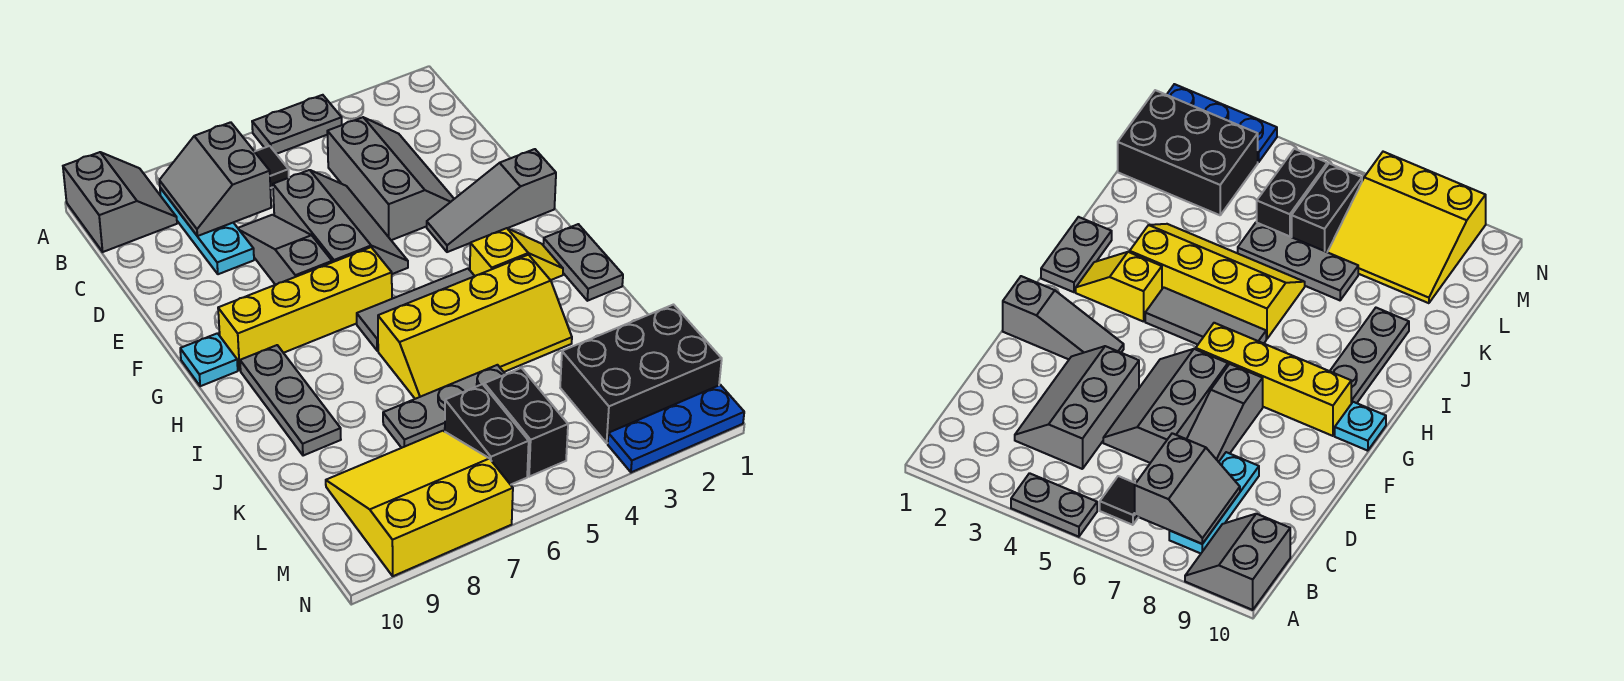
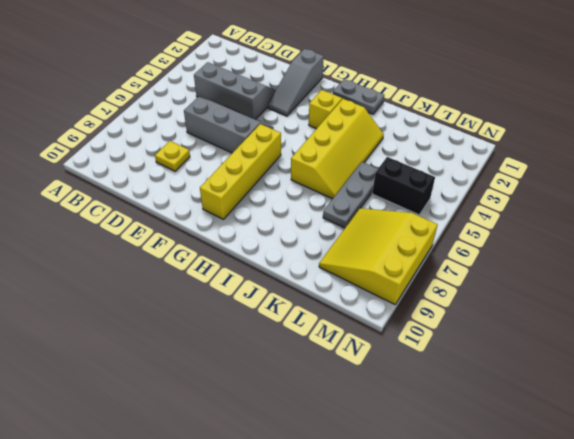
yellow plate D8 level 1 -> cyan plate B8:D8 level 1
none -> grey plate A4:A5 level 1
none -> grey slope A9:B10 level 1 top 10
none -> black tile B6 level 1

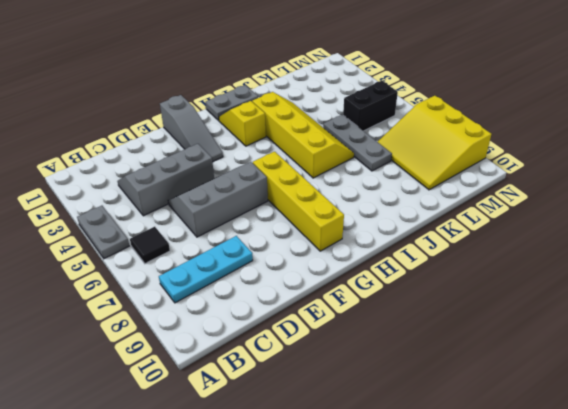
none -> grey slope A9:B10 level 1 top 10
none -> grey slope D7:F7 level 1 top F
none -> cyan plate G10 level 1

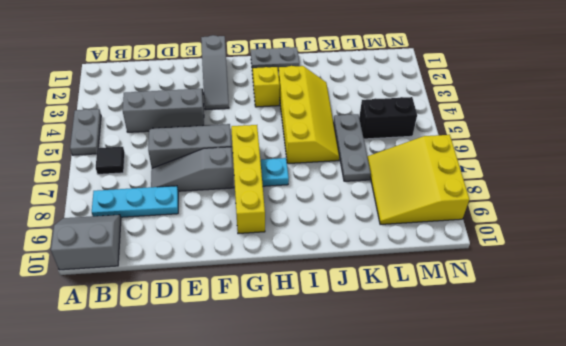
cyan plate H7 level 1 -> cyan plate G10 level 1
none -> grey tile H4:H6 level 1
none -> grey plate H9:J9 level 1
none -> black brick L1:M3 level 1

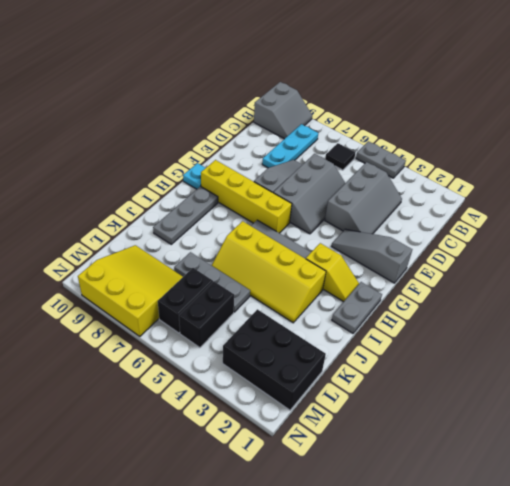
none -> blue plate N1:N3 level 1
none -> grey slope B7:C8 level 2 top 7

